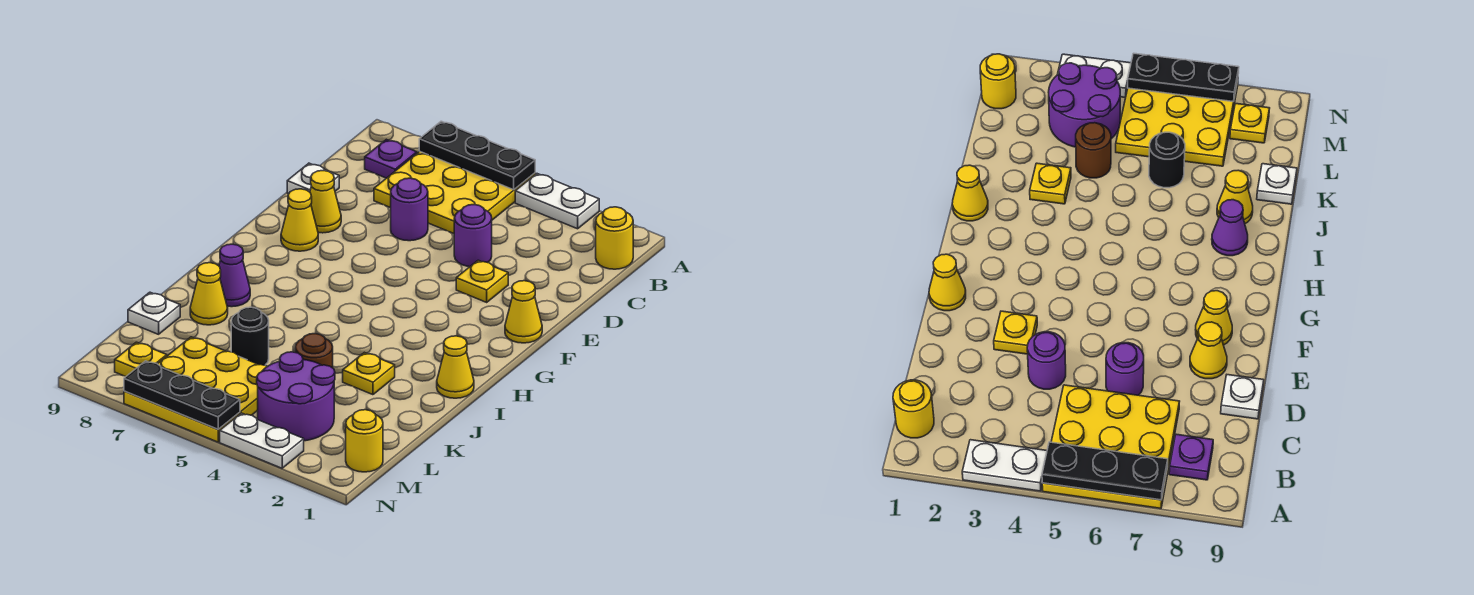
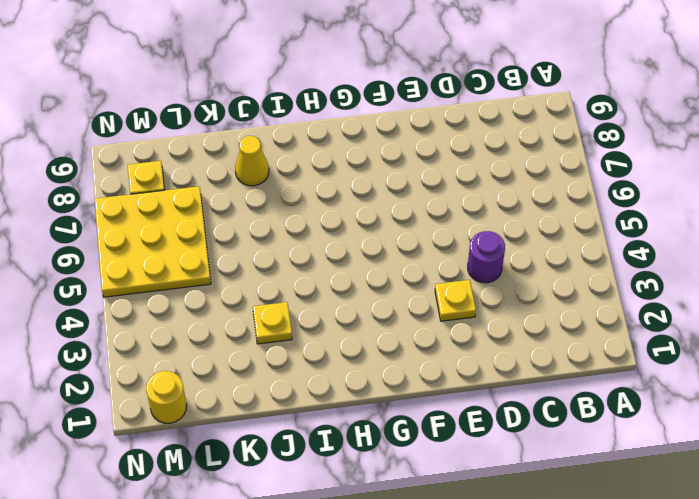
none -> white plate A3:A4 level 1
none -> yellow plate A5:C7 level 1
none -> yellow round brick B1 level 1

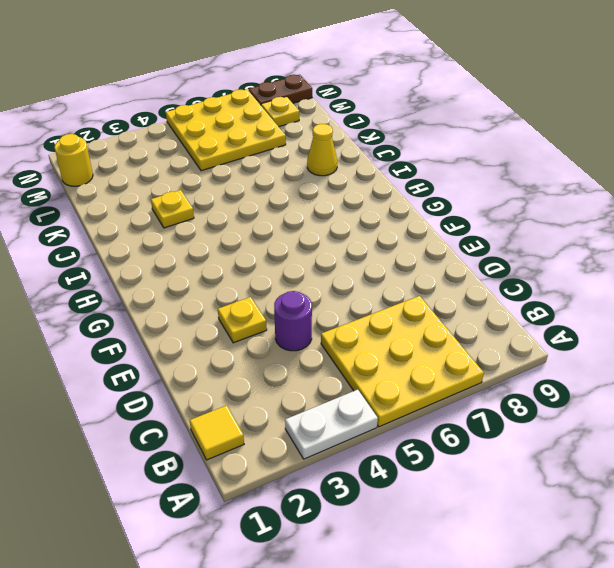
yellow tile B1 level 1 -> yellow round brick B1 level 1
brown plate N8:N9 level 1 -> none
none -> purple plate B8 level 1
none -> purple round brick D6 level 1
none -> white plate D9 level 1

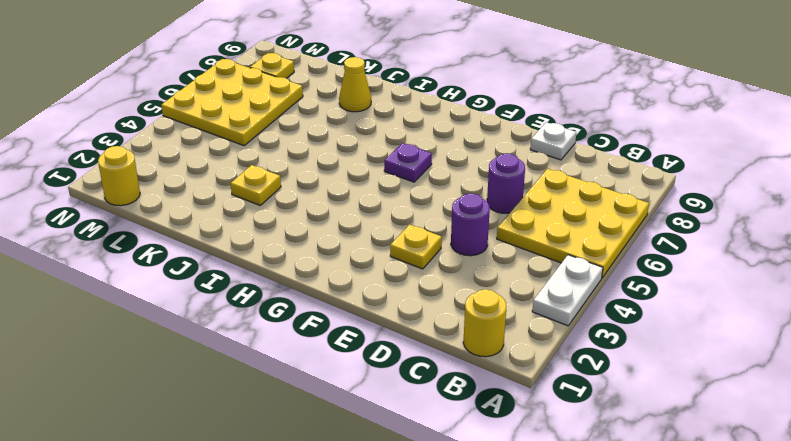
purple plate G6 level 1 -> purple plate B8 level 1
none -> yellow cone E8 level 1
none -> yellow cone F1 level 1
none -> yellow cone F8 level 1

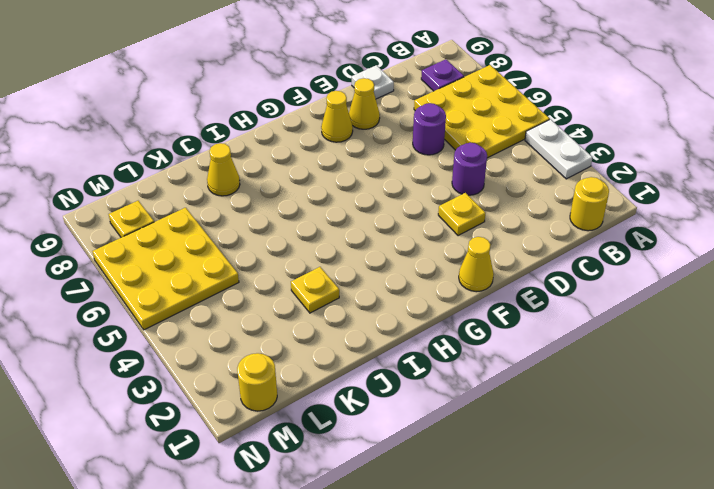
none -> yellow cone I1 level 1
none -> purple cone I8 level 1
none -> brown round brick K4 level 1

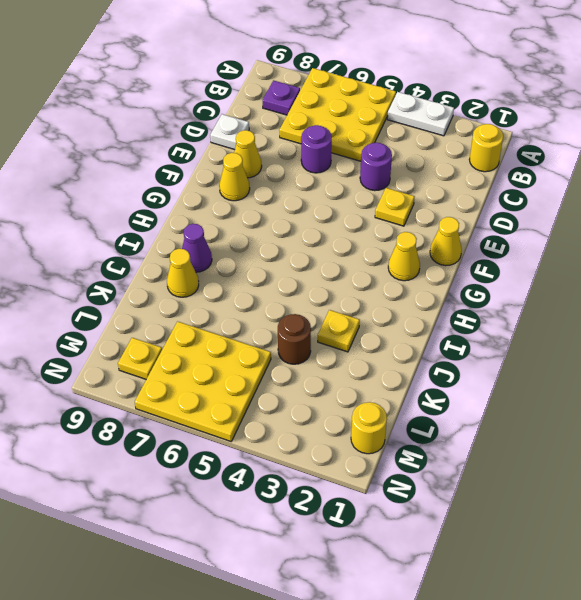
yellow cone G2 level 1 -> yellow cone I1 level 1
none -> black round brick K6 level 1
none -> white plate K9 level 1
none -> purple round brick L3:M4 level 1

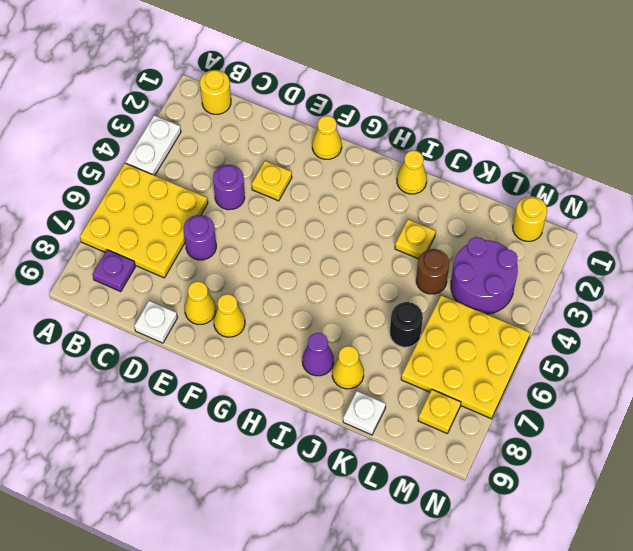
none -> white plate N3:N4 level 1
none -> black plate A5:A7 level 2
none -> black plate N5:N7 level 2

